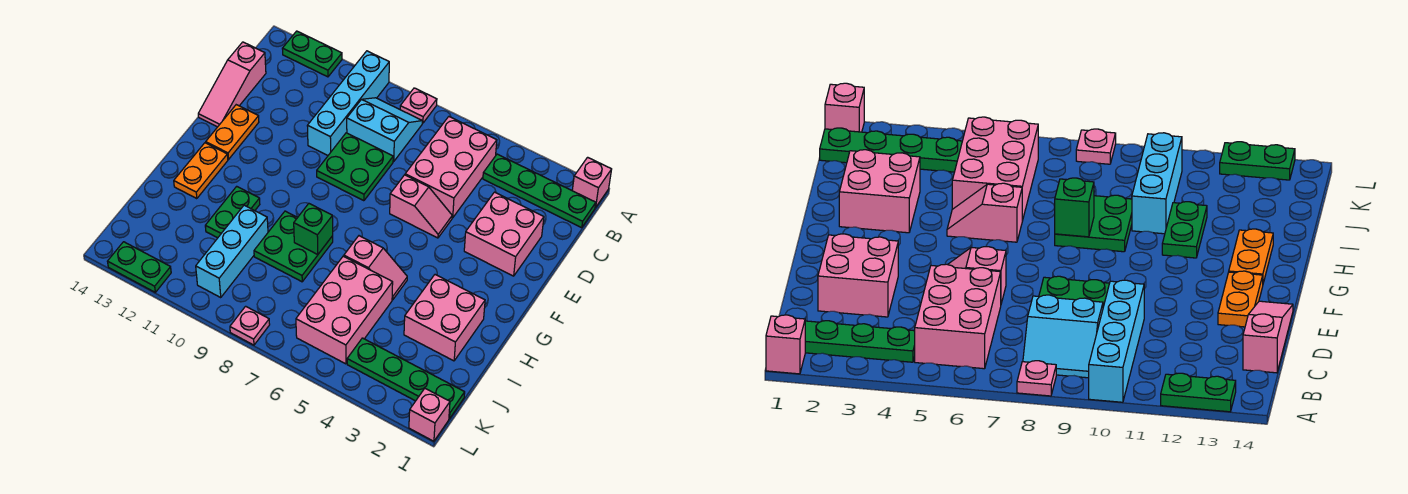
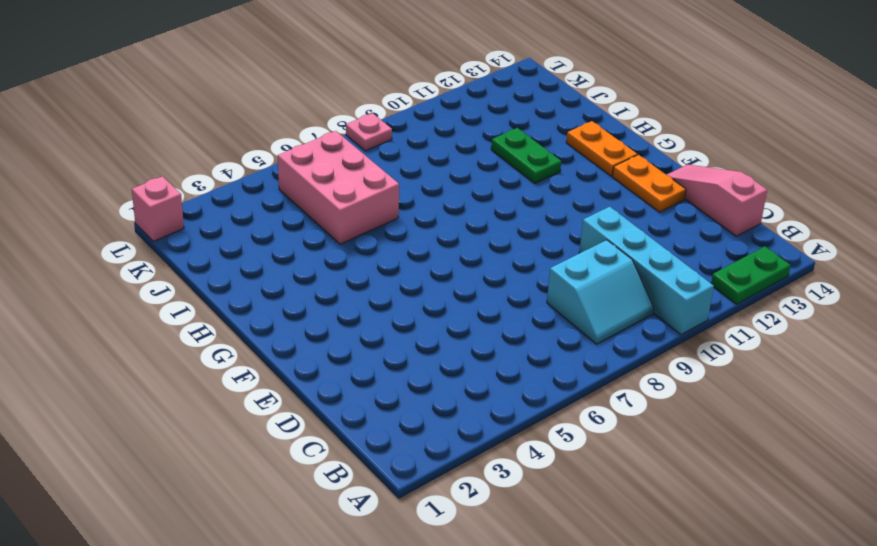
none -> pink brick A1 level 1
none -> pink plate A8 level 1
none -> green plate B1:B4 level 1

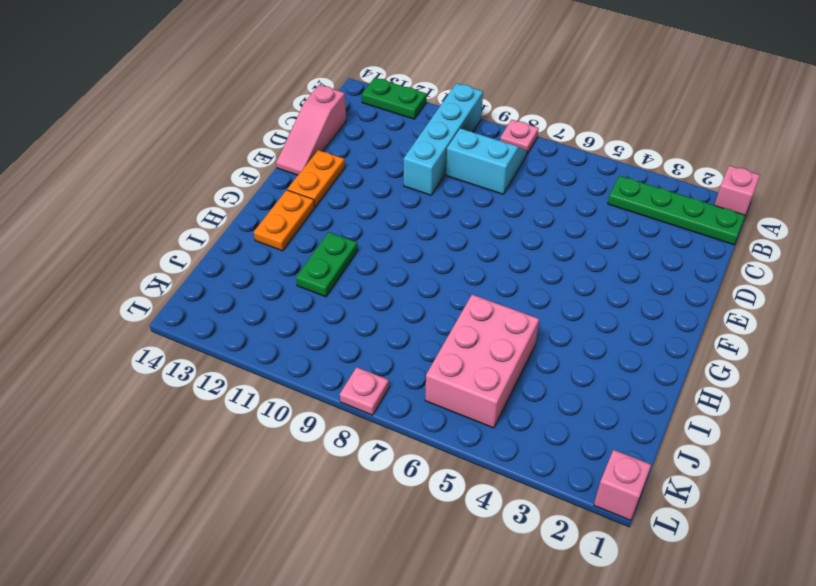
none -> pink brick B5:D6 level 1
none -> pink brick D2:E3 level 1
none -> green plate D8:E9 level 1

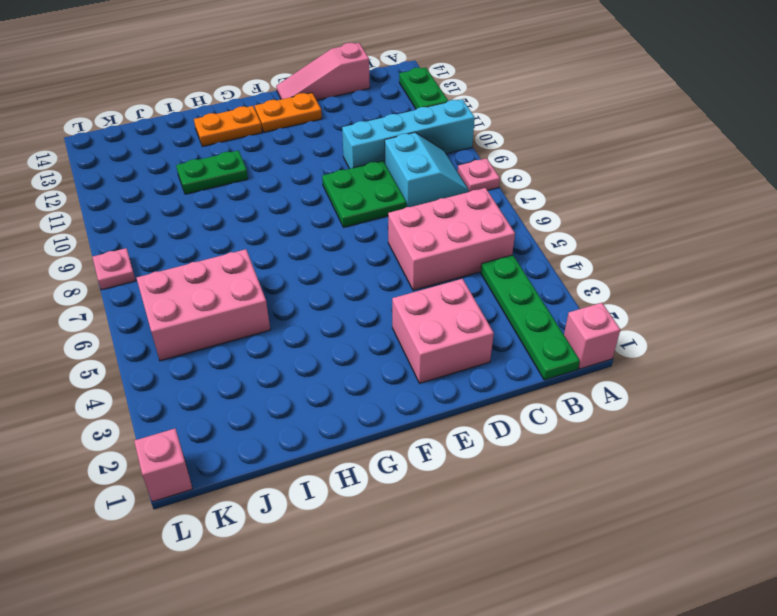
none -> pink slope E5:E6 level 1 top 6
none -> pink brick H2:I3 level 1
none -> pink slope H5:H6 level 1 top 6

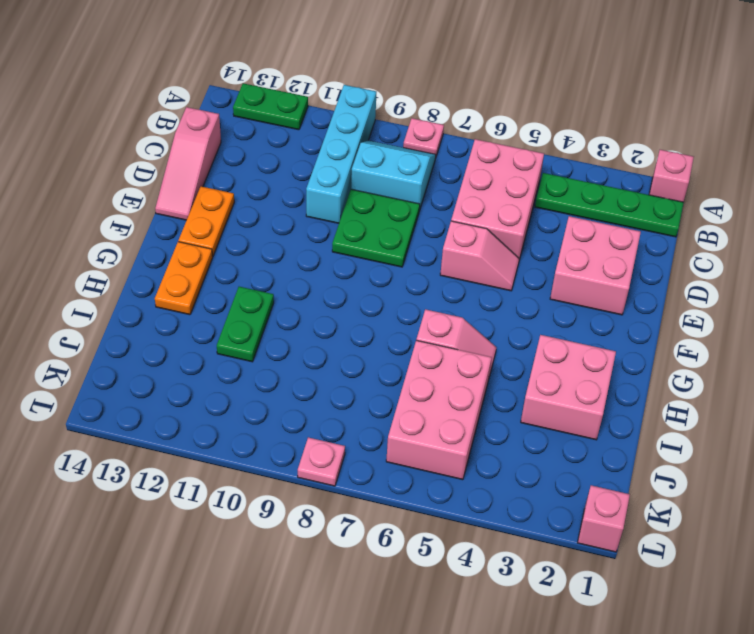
none -> green plate H8:I9 level 1
none -> cyan brick I10:K10 level 1
none -> green plate K1:K4 level 1

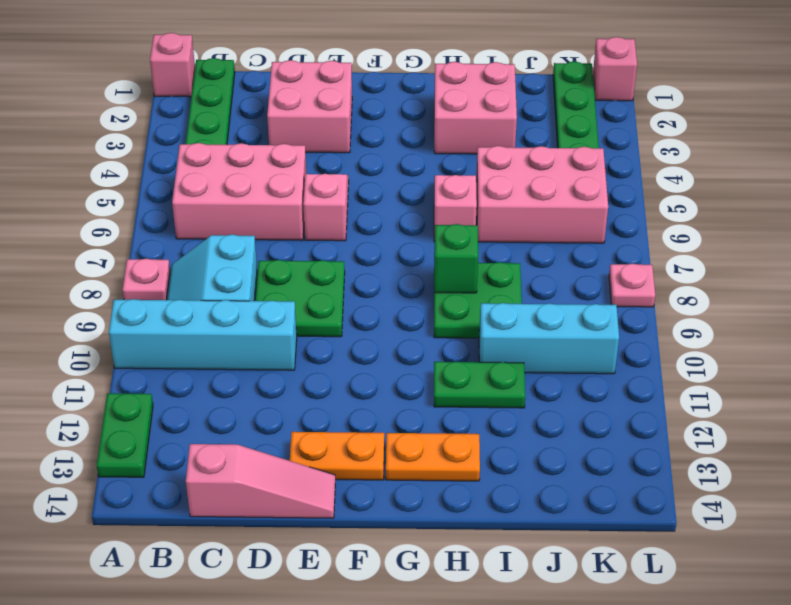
none -> green plate L12:L13 level 1

